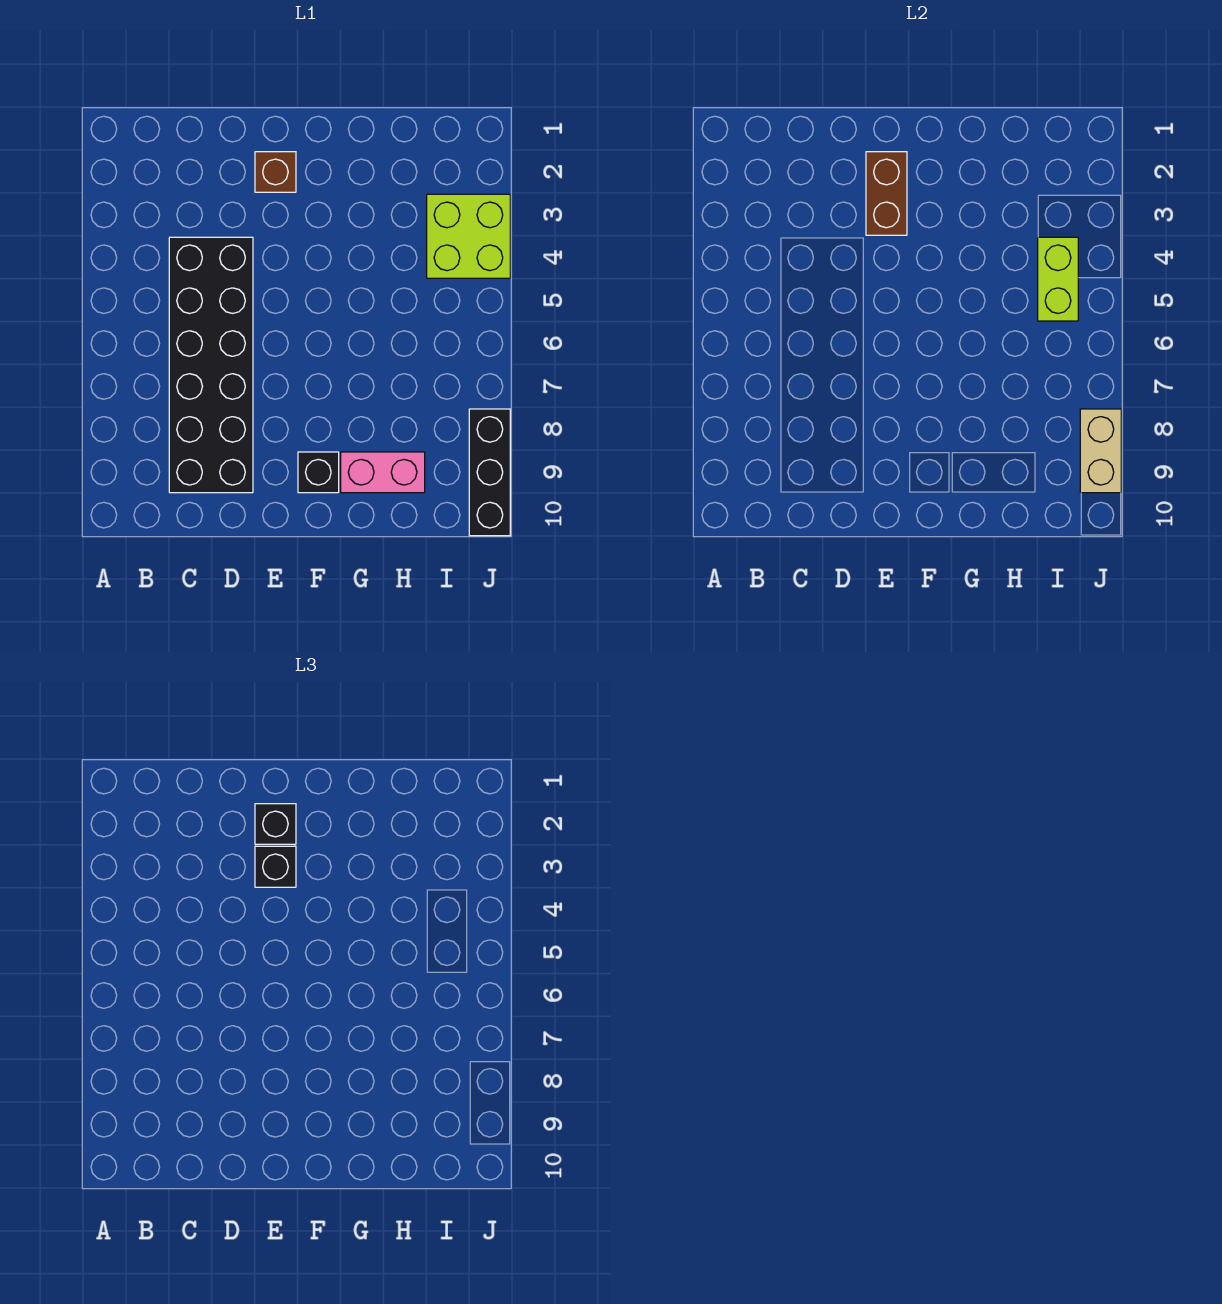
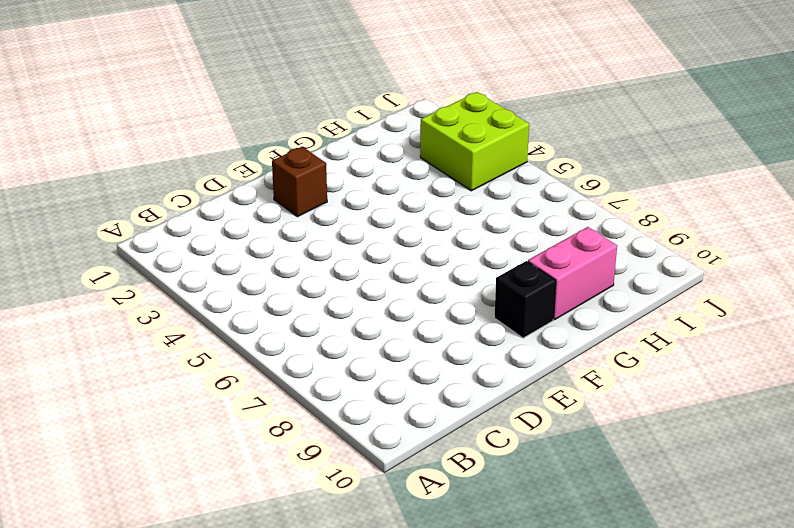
none -> black brick C4:D9 level 1
none -> black brick J8:J10 level 1

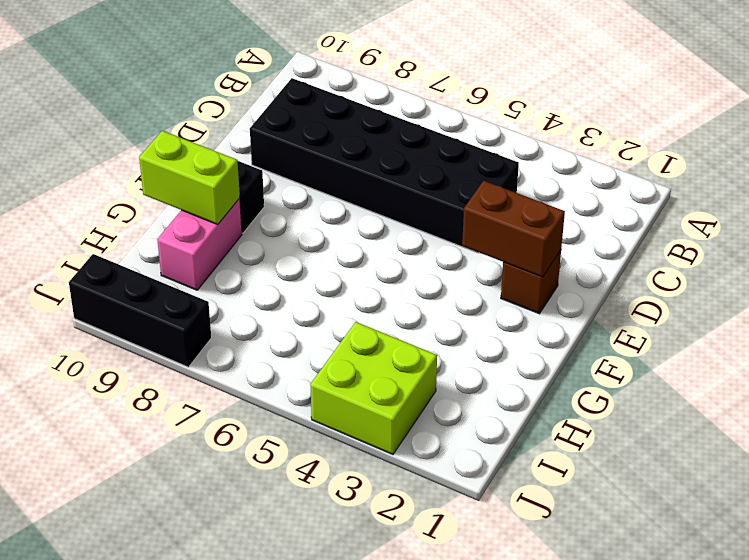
lime brick G9:G10 level 2 -> lime brick I4:I5 level 2
none -> tan brick J8:J9 level 2
none -> black brick E2 level 3

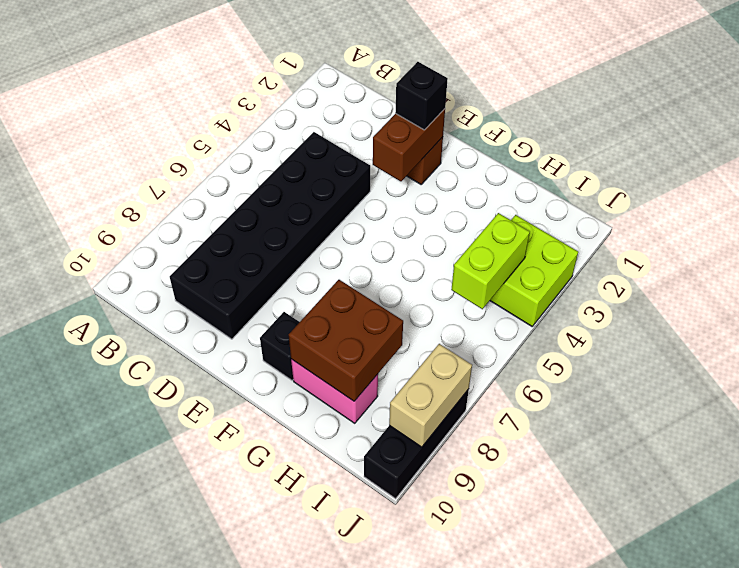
brown brick G8:H9 level 2 -> none
none -> black brick E3 level 3

